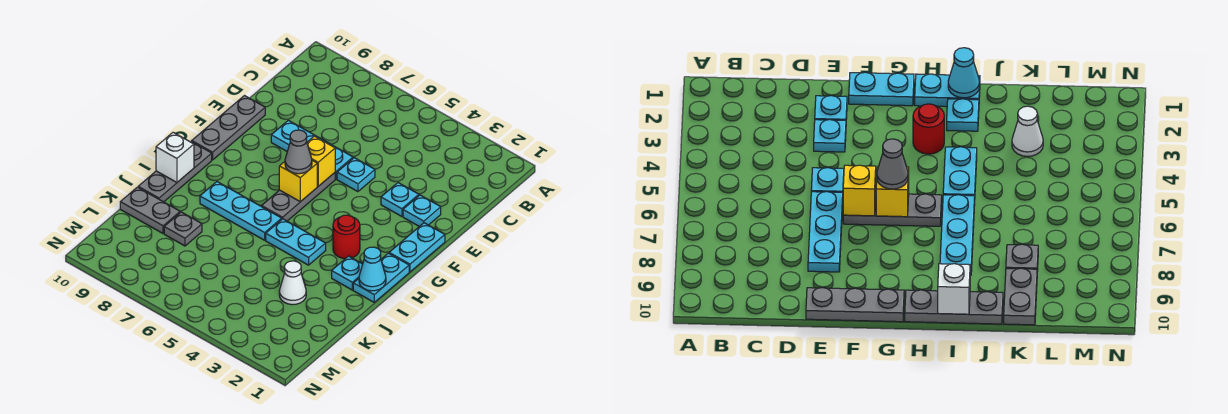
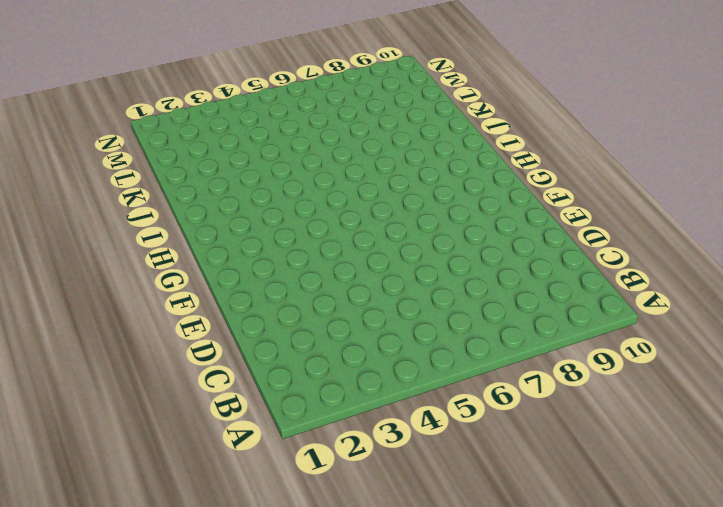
none -> cyan plate E2 level 1
none -> cyan plate E3 level 1
none -> cyan plate E5 level 1

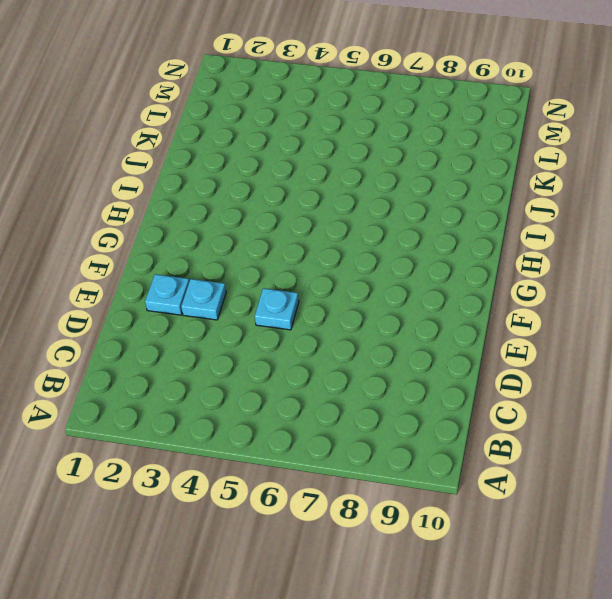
none -> cyan plate E6:E8 level 1
none -> grey plate E10:G10 level 1
none -> cyan plate F1:G1 level 1

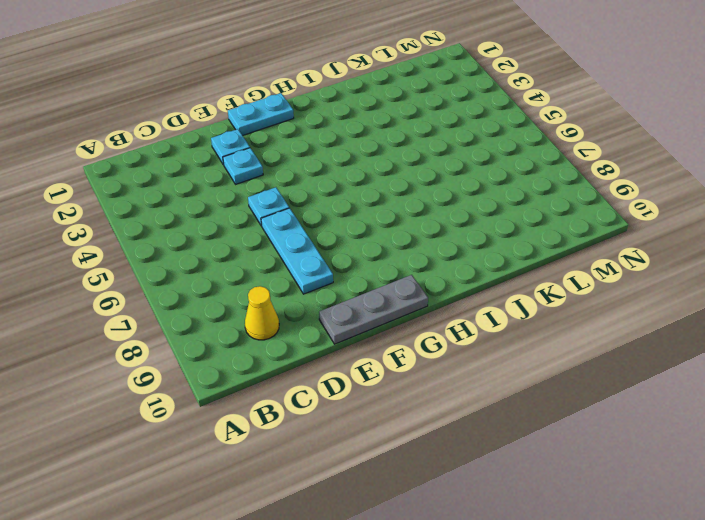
yellow cone C9 level 1 -> none
none -> grey plate F6:H6 level 1
none -> cyan plate H1:I1 level 1
none -> red round brick H3 level 1

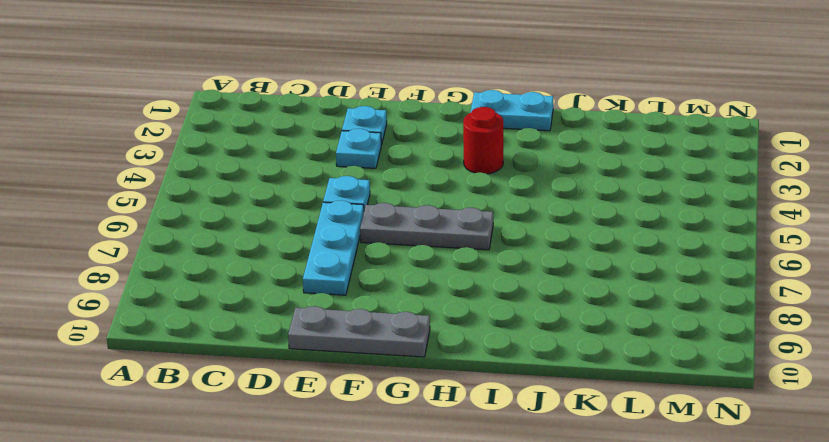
none -> cyan plate F1:G1 level 1
none -> grey plate H10:J10 level 1
none -> cyan plate I2 level 1

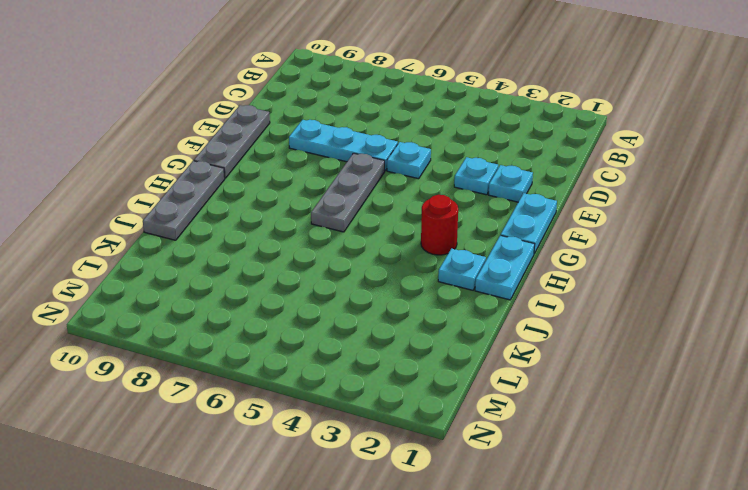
none -> cyan plate I4:I5 level 1
none -> cyan plate I6:I8 level 1
none -> white cone K3 level 1

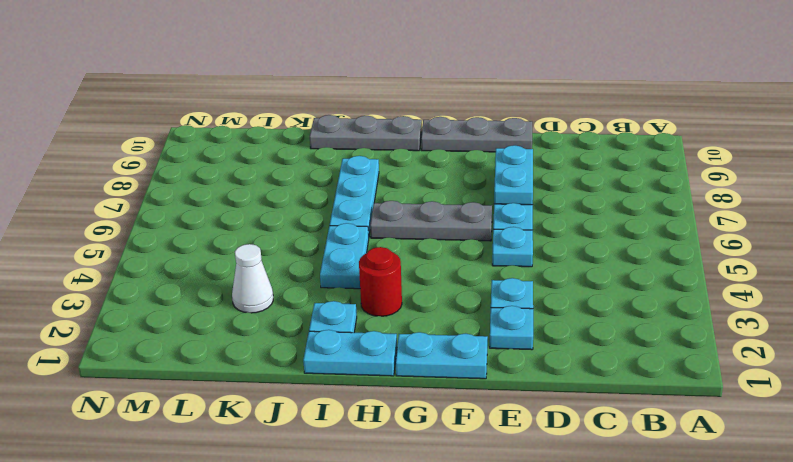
cyan plate E7:E8 level 2 -> none
none -> grey plate K8 level 1
none -> grey plate K9:K10 level 1
none -> yellow brick F6 level 2

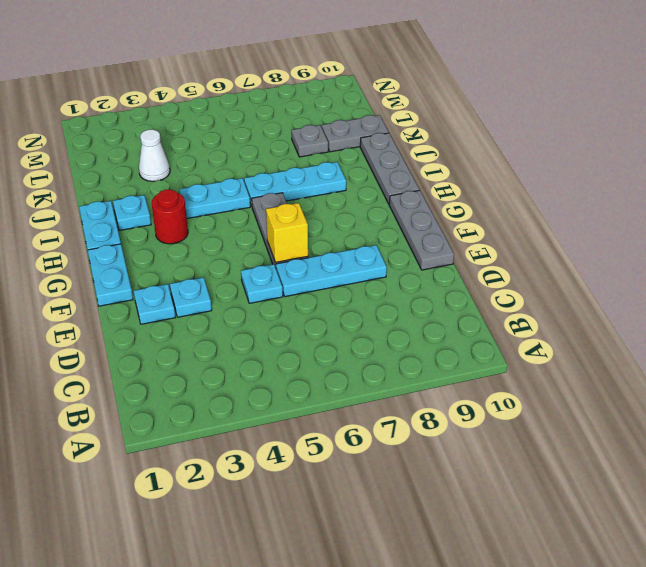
none -> yellow brick G6 level 2
none -> cyan cone I1 level 2
none -> white brick I10 level 2

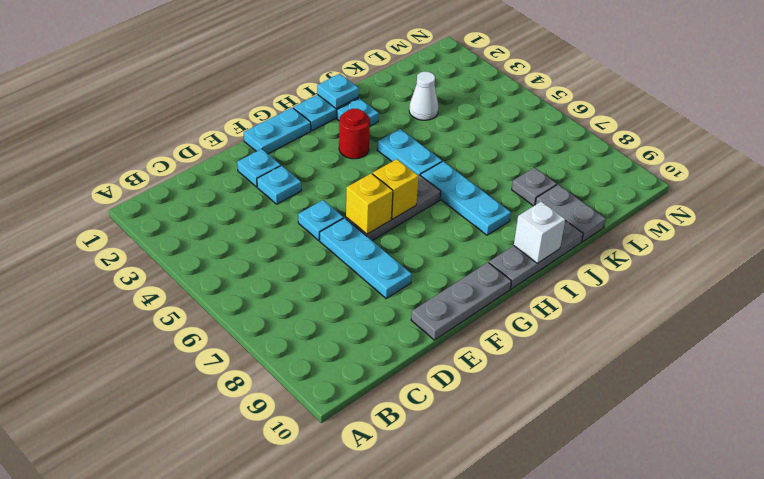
cyan plate I1 level 2 -> cyan cone I1 level 2
none -> grey cone G6 level 3

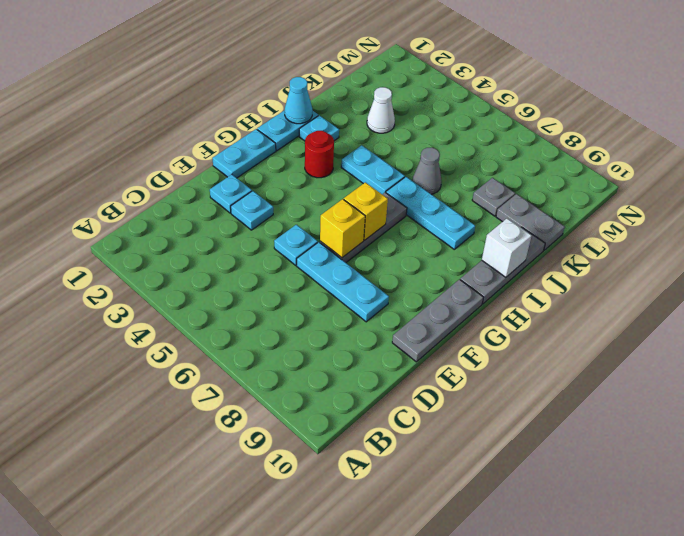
grey cone J6 level 1 -> grey cone G6 level 3

